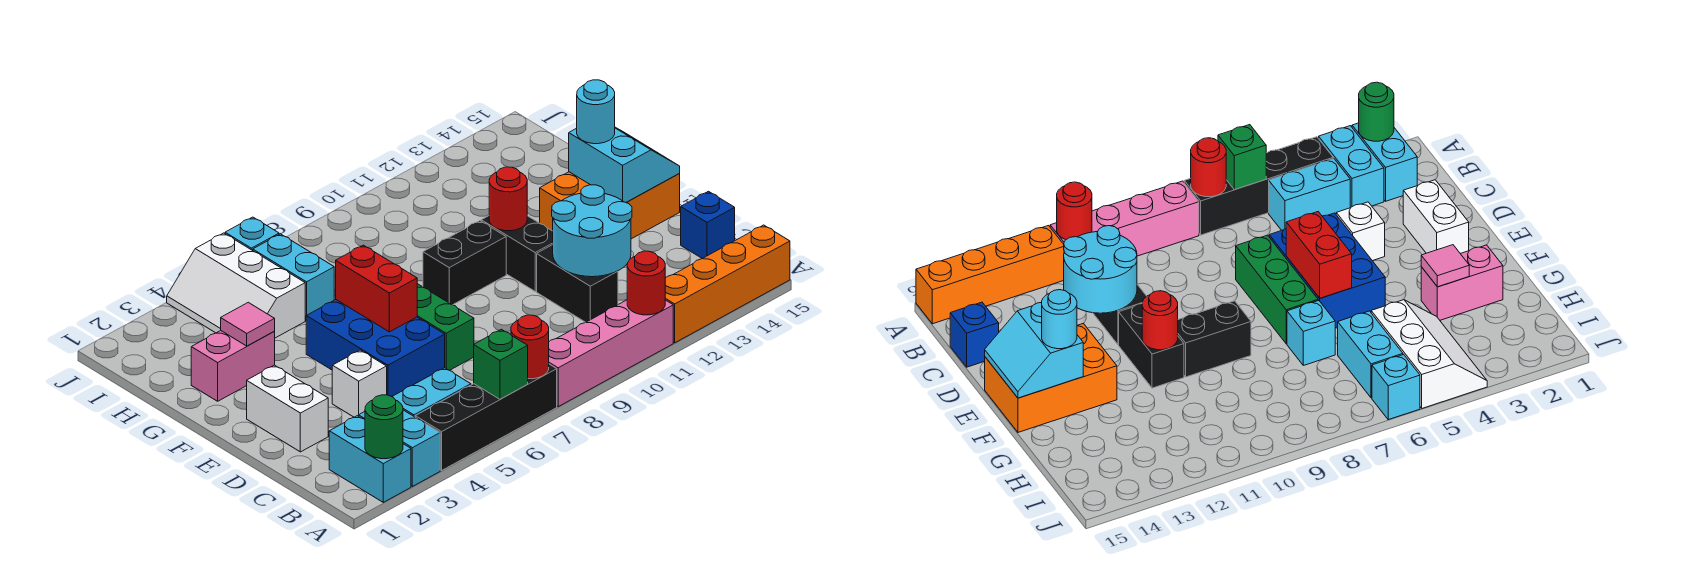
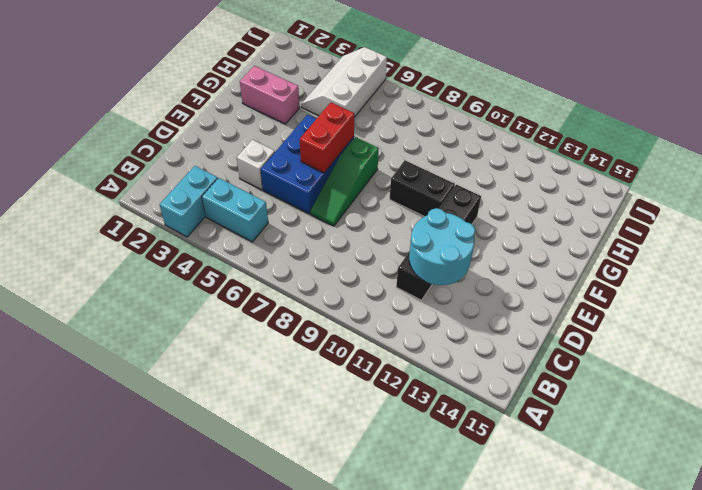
green slope D7:F7 level 1 top F -> green brick D7:F7 level 1
none -> cyan brick A2:B2 level 1
none -> black brick A4:A7 level 1
none -> pink brick A8:A11 level 1
none -> orange brick A12:A15 level 1

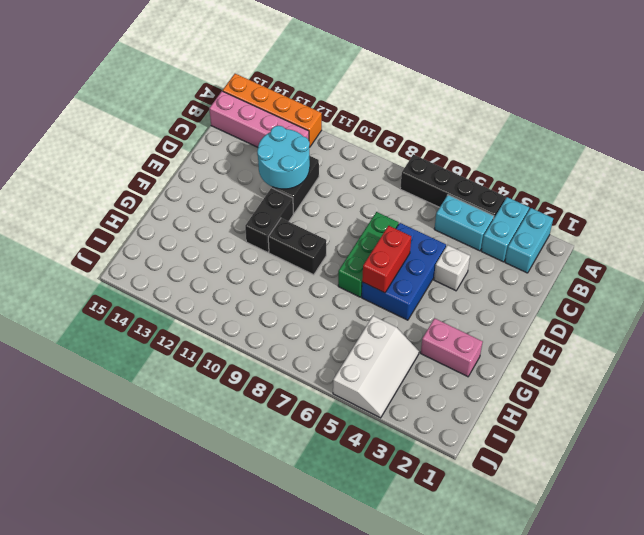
pink brick B12:B15 level 1 -> pink brick A8:A11 level 1
none -> blue brick C15 level 1
none -> white brick D2:E2 level 1
none -> orange brick E13:F15 level 1
none -> cyan brick G7 level 1

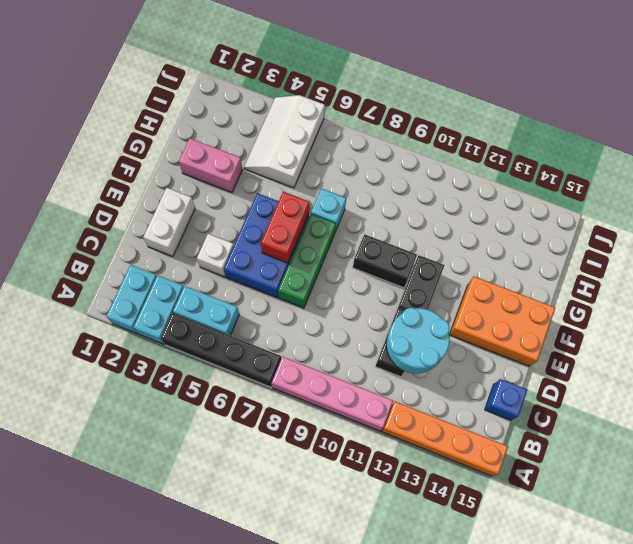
none -> cyan brick H6:I6 level 1
none -> cyan brick J6 level 1
none -> green round brick A2 level 2
none -> green brick A6 level 2

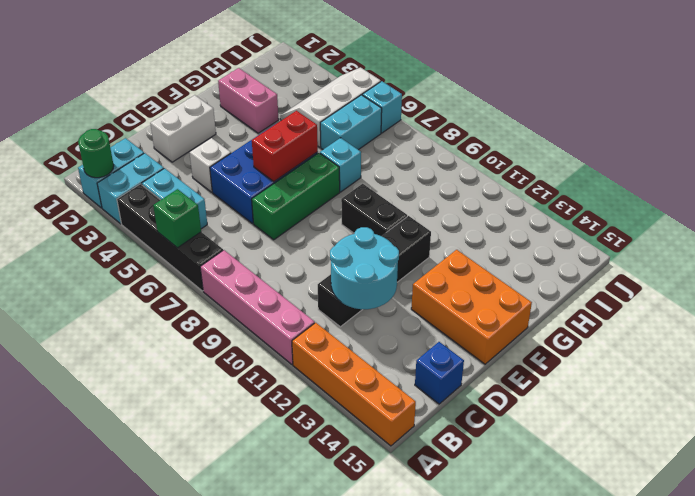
none -> red round brick A7 level 2
none -> red round brick A11 level 2
none -> cyan slope E14:F15 level 2 top 14
none -> red round brick F11 level 2

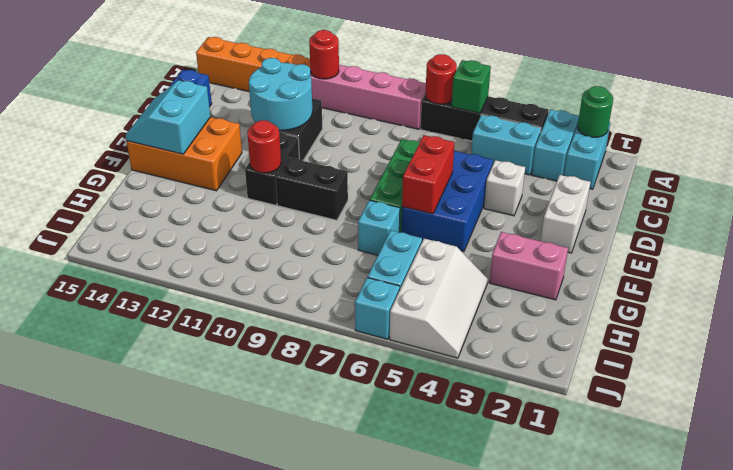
none -> pink tile G3 level 2
none -> cyan round brick F14 level 3

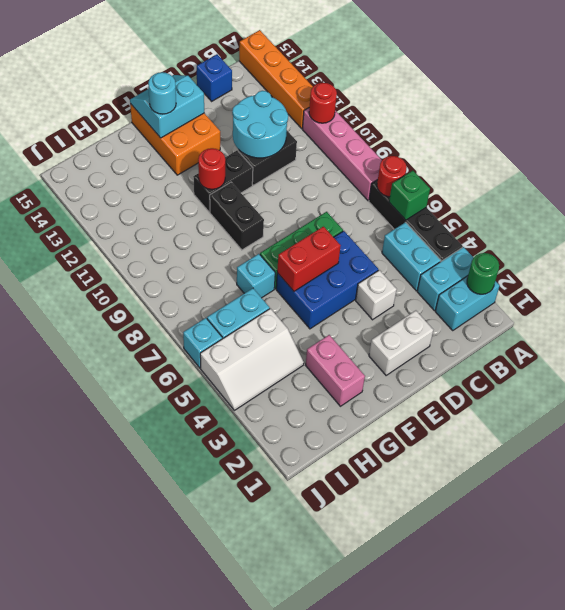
none -> pink tile G3 level 2

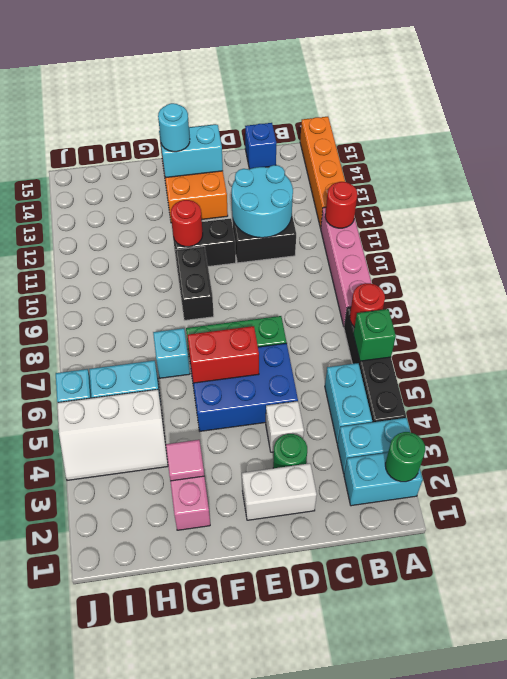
green round brick D3 level 1 -> none

